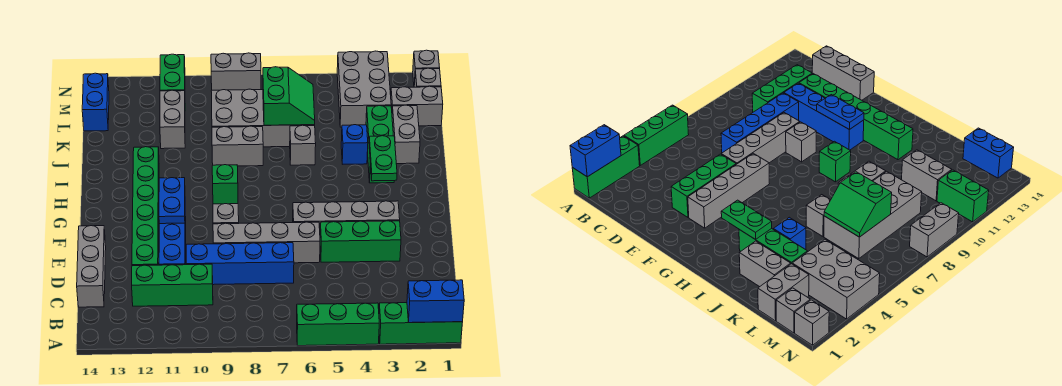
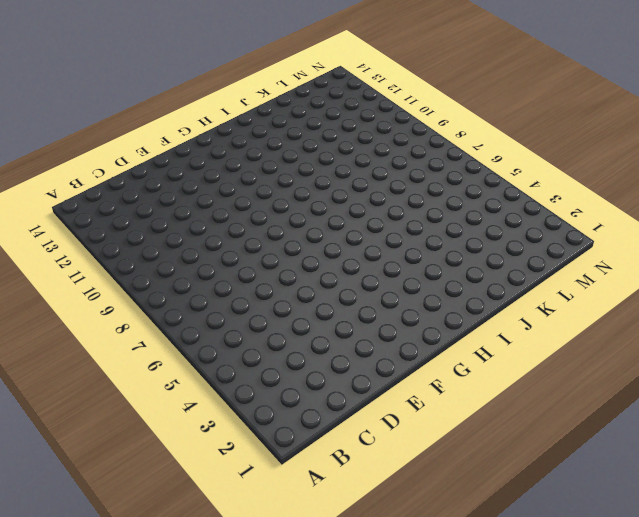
none -> green brick A1:A3 level 1
none -> green brick A4:A6 level 1
none -> green brick C10:C12 level 1
none -> grey brick C14:E14 level 1

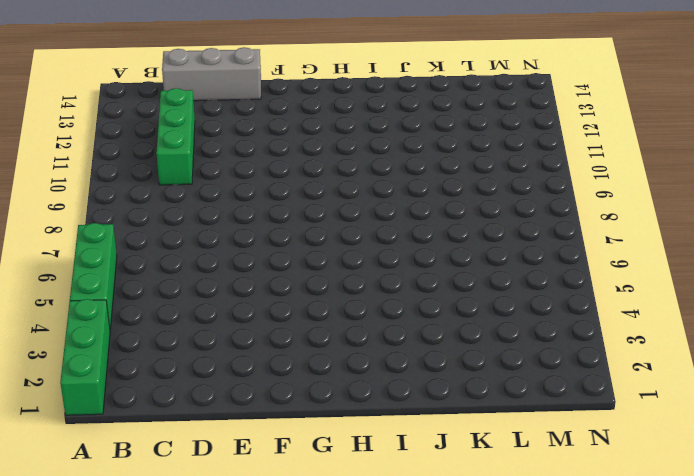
none -> blue brick D7:D10 level 1
none -> blue brick D11:G11 level 1
none -> green brick D12:I12 level 1
none -> green brick E3:E5 level 1

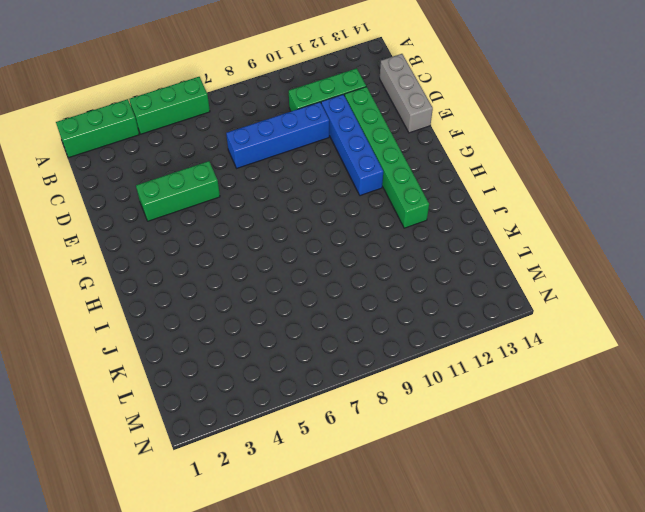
none -> grey brick E6:E9 level 1
none -> grey brick F3:F6 level 1
none -> grey brick F9 level 1
none -> green brick H9 level 1

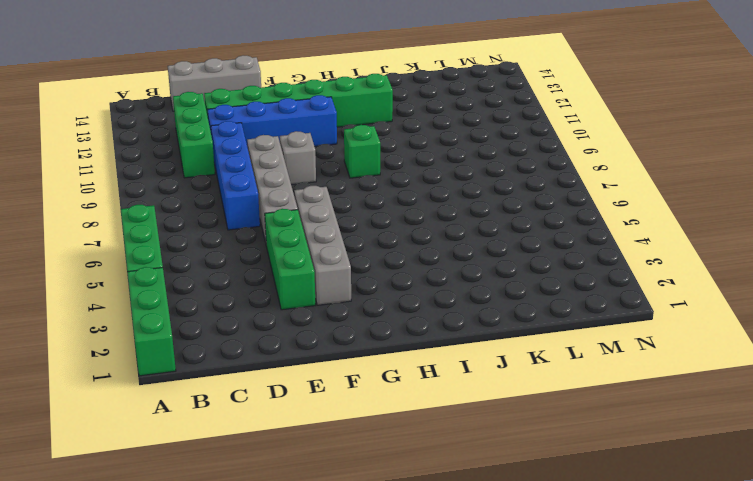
none -> green brick I3:K3 level 1
none -> grey brick J2:K2 level 1
none -> blue brick J4 level 1
none -> grey brick J6 level 1

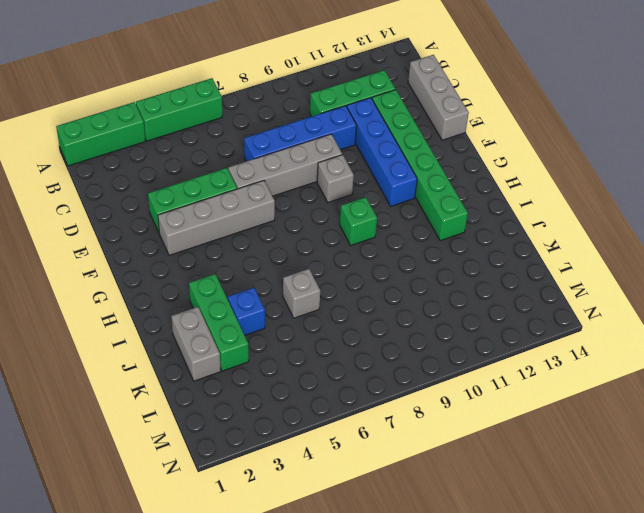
none -> grey brick J8:J9 level 1
none -> grey brick K6:L9 level 1
none -> grey brick K11:L11 level 1
none -> grey brick L1:L2 level 1

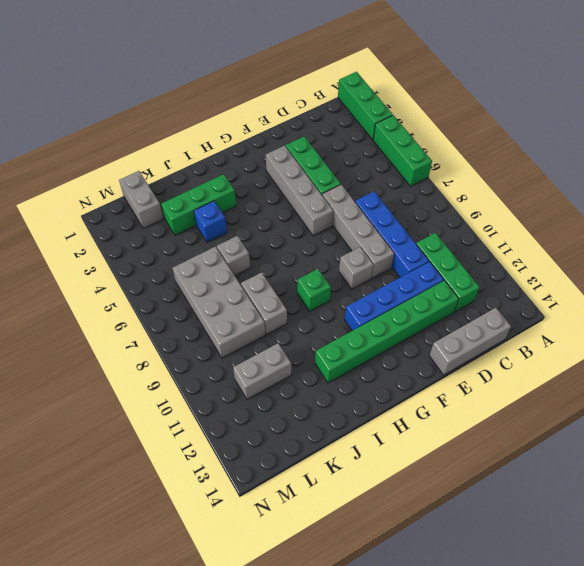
none -> grey brick J2:K2 level 1
none -> grey brick L3:N4 level 1
none -> blue brick L14:M14 level 1
none -> grey brick M1 level 1

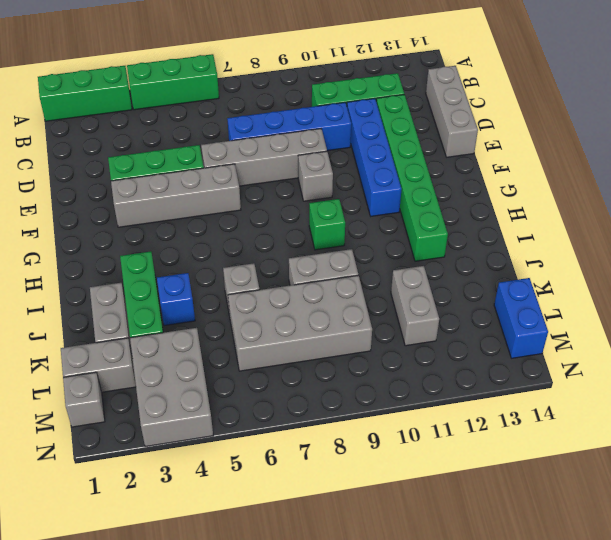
none -> green brick M11:N11 level 1
none -> grey brick N1 level 1
none -> grey brick N8:N9 level 1
none -> blue brick A1:A2 level 2

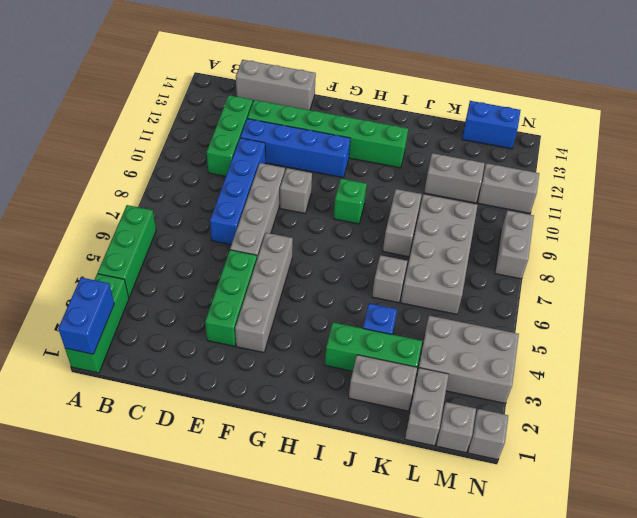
grey brick M11:N11 level 1 -> green brick M11:N11 level 1
none -> blue plate F11:G11 level 2
none -> green plate H3:I3 level 2
none -> green slope K6:L7 level 2 top 7

